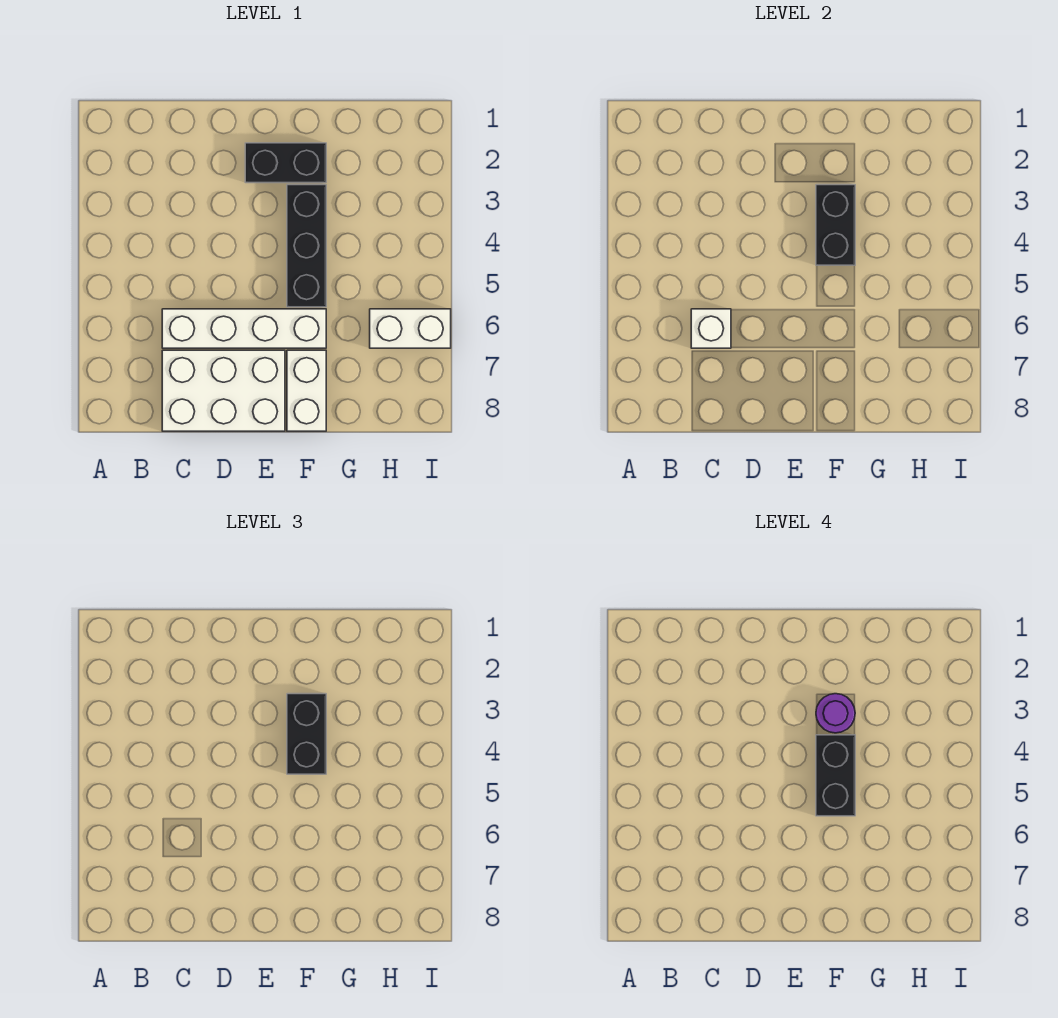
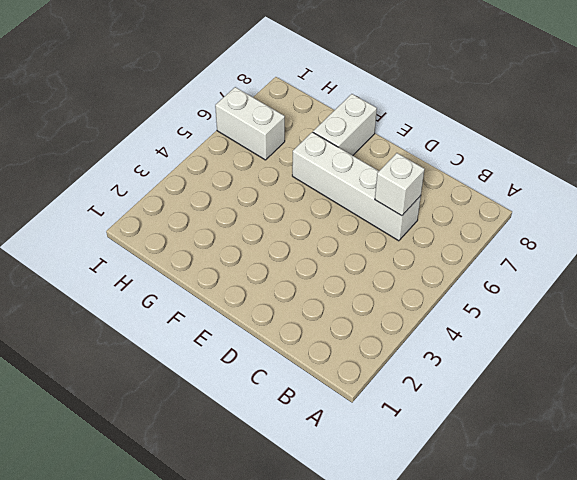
none -> white brick C7:E8 level 1
none -> black brick E2:F2 level 1

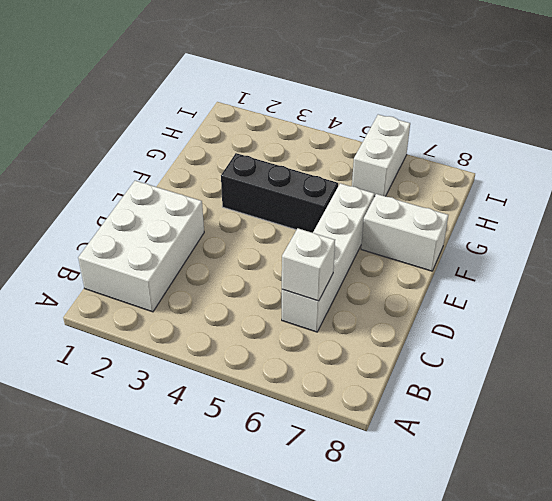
white brick B1:D2 level 1 -> white brick C7:E8 level 1
none -> black brick E2:F2 level 1
none -> black brick F3:F4 level 2

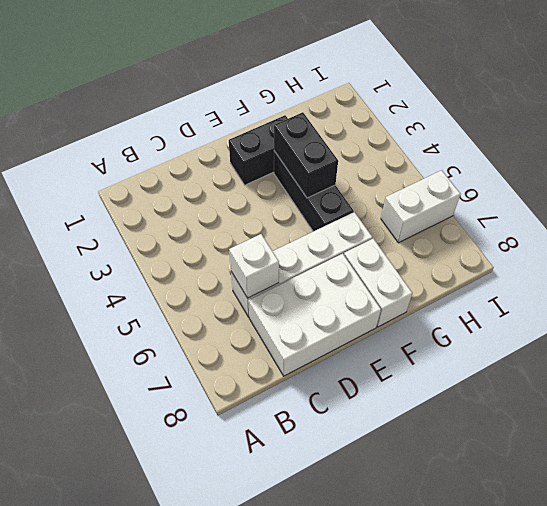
none -> black brick F3:F4 level 3
none -> purple round brick F3 level 4

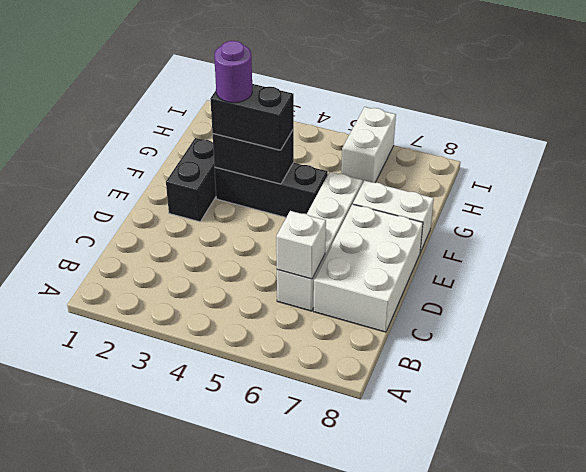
none -> black brick F4:F5 level 4

